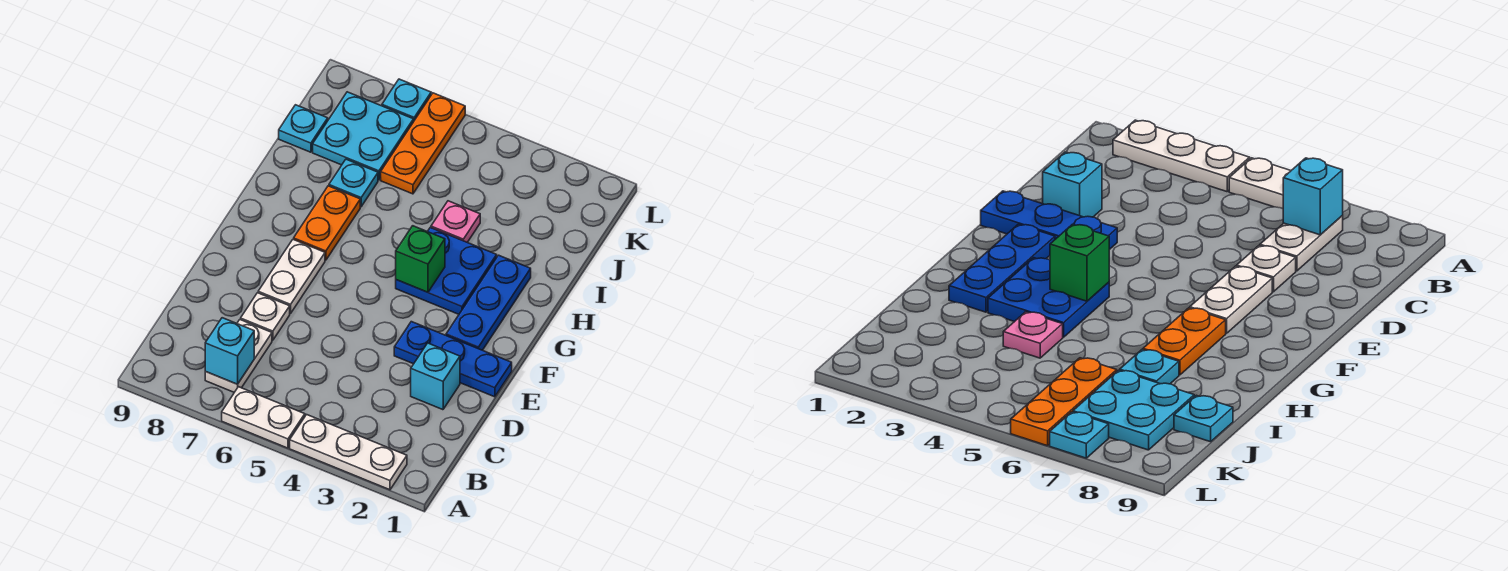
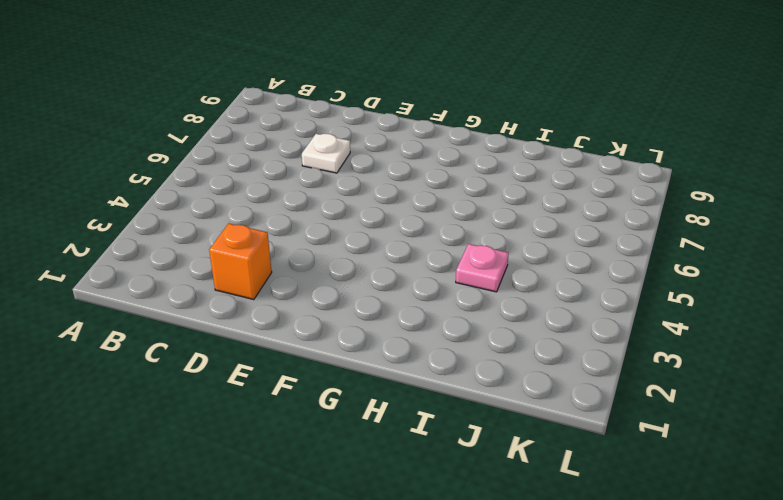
orange brick D2 level 1 -> cyan brick D2 level 1
none -> white plate A2:A4 level 1
none -> white plate A5:A6 level 1
none -> white plate B7:C7 level 1

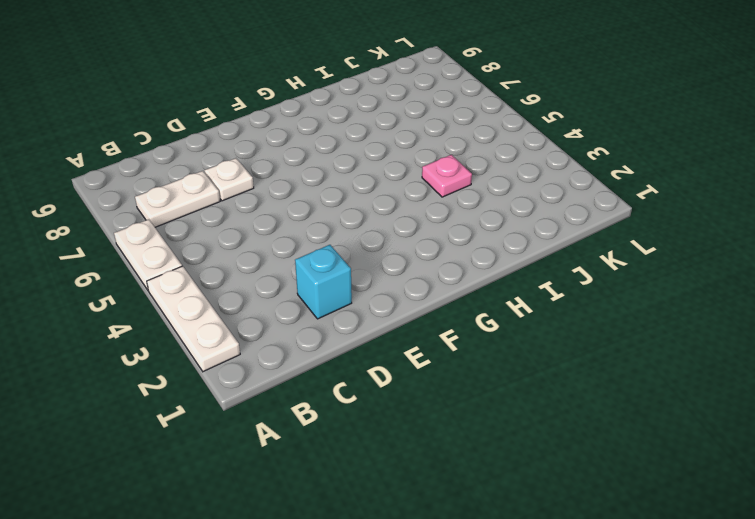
none -> blue plate E1:E3 level 1
none -> white plate E7:F7 level 1
none -> blue plate F2:H2 level 1

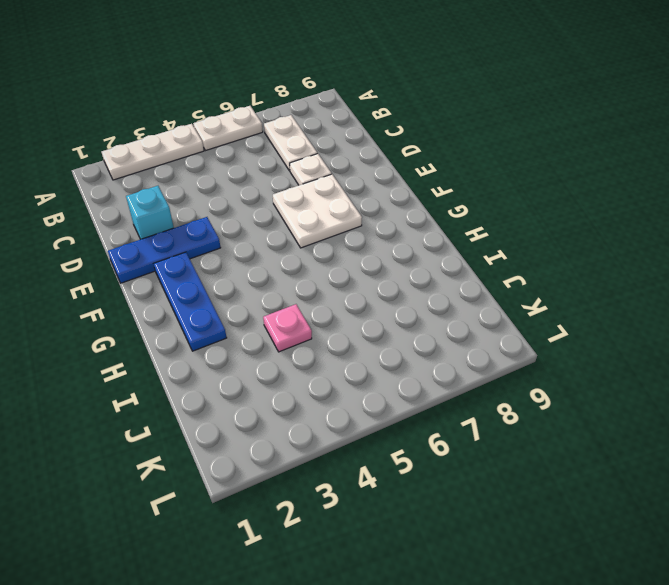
white plate E6:F7 level 1 -> white plate E7:F7 level 1
none -> blue plate G3:H4 level 1
none -> orange plate G7:H7 level 1
none -> cyan plate I7 level 1

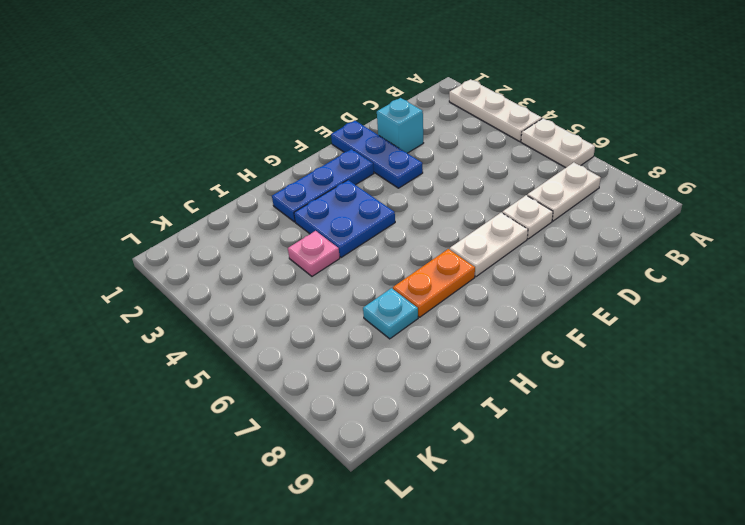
none -> orange plate J6:L6 level 1
none -> cyan plate J7:K8 level 1
none -> cyan plate J9 level 1

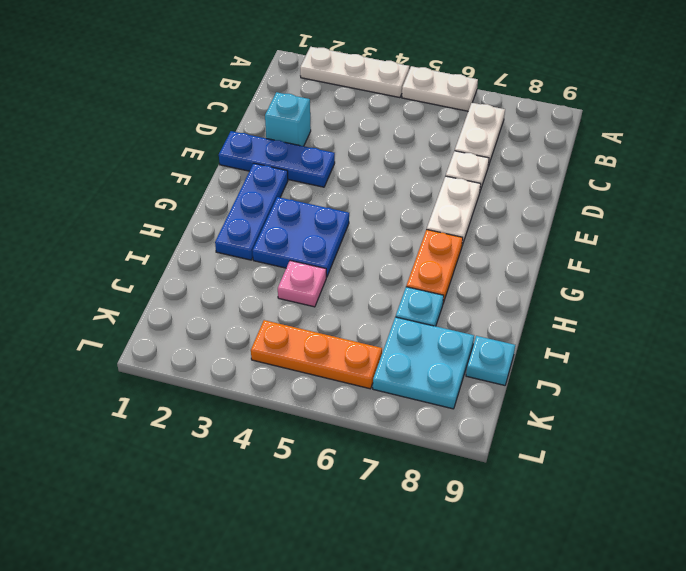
orange plate K4:K6 level 1 -> orange plate J6:L6 level 1
none -> cyan plate L7 level 1
none -> cyan brick B7 level 2
none -> green brick G4 level 2

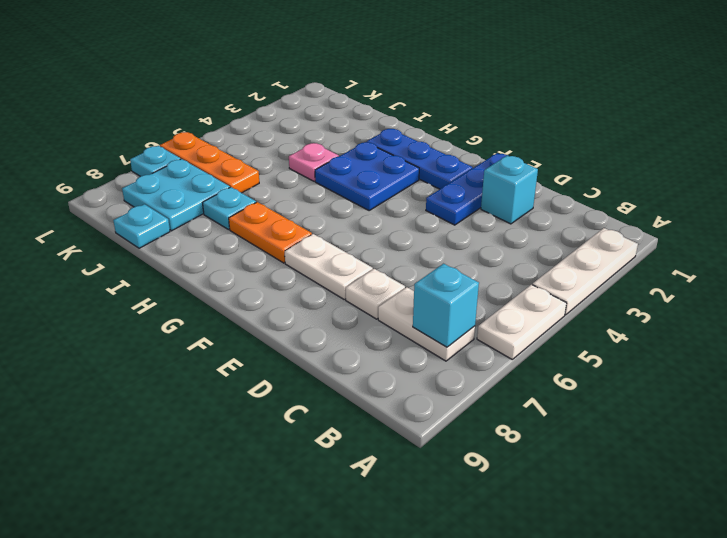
none -> green brick G4 level 2

